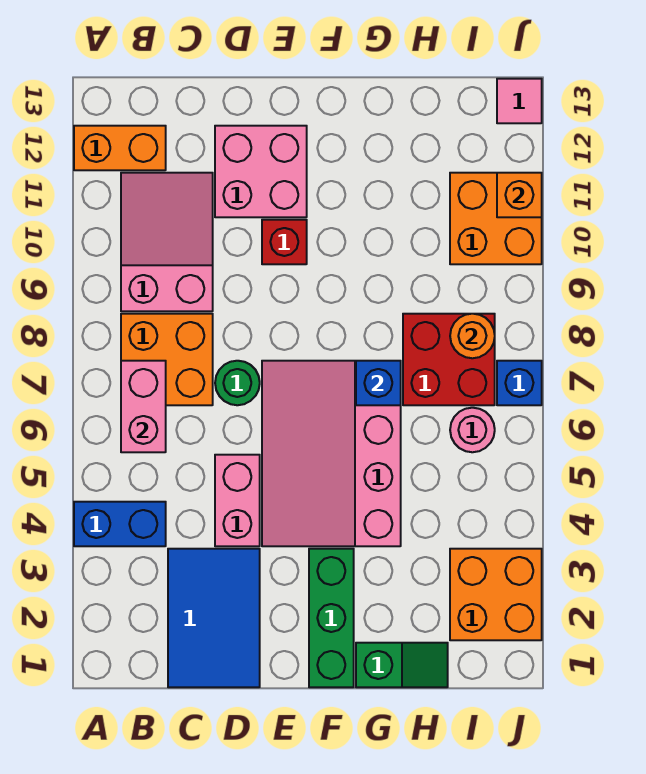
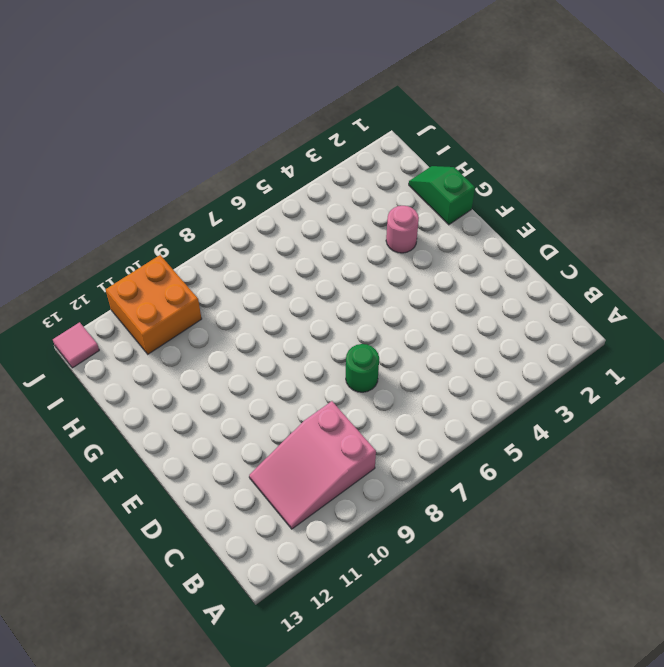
pink round brick G3 level 1 -> pink round brick I6 level 1
none -> blue brick A4:B4 level 1
none -> orange brick A12:B12 level 1
none -> orange brick B7:C8 level 1

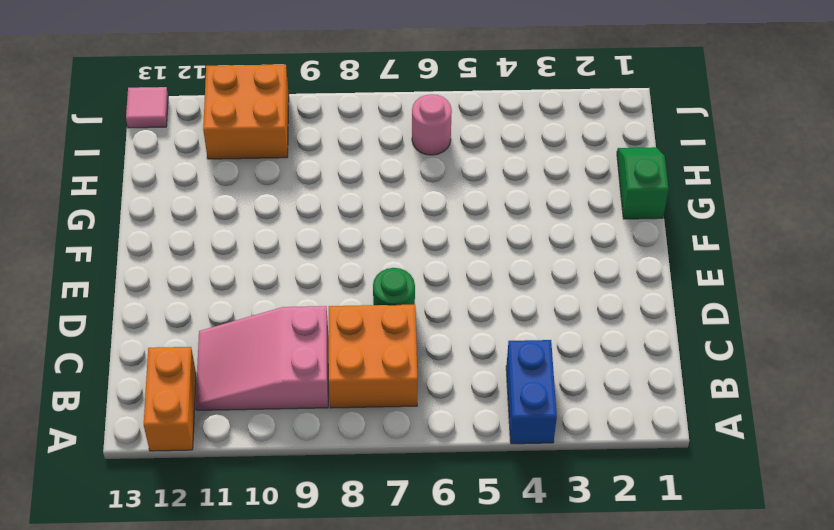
none -> blue tile C1:D3 level 1
none -> pink brick D4:D5 level 1
none -> pink brick D11:E12 level 1

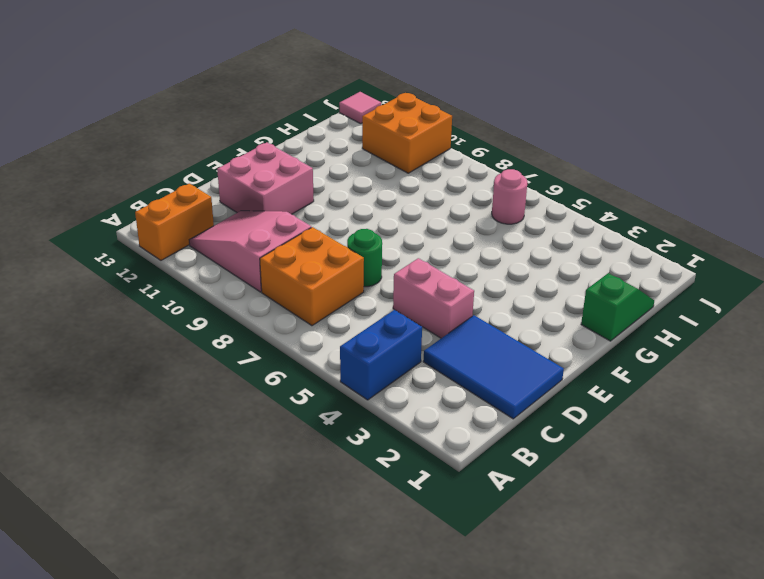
none -> pink slope E4:G7 level 1 top G
none -> red brick E10 level 1
none -> green brick F1:F3 level 1

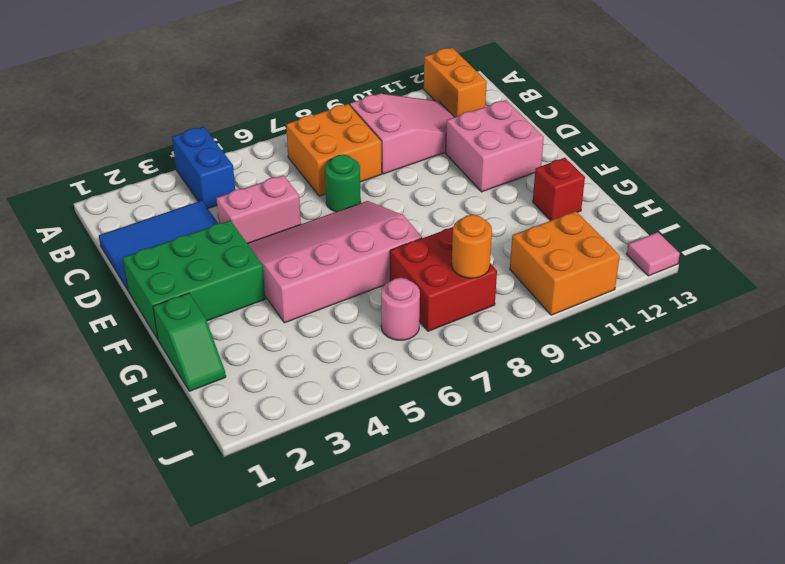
green brick E1:F3 level 1 -> green brick F1:F3 level 1
red brick G12 level 1 -> red brick E10 level 1
none -> orange brick I2:J3 level 1
none -> blue brick J7 level 1
none -> pink brick B6:B7 level 2

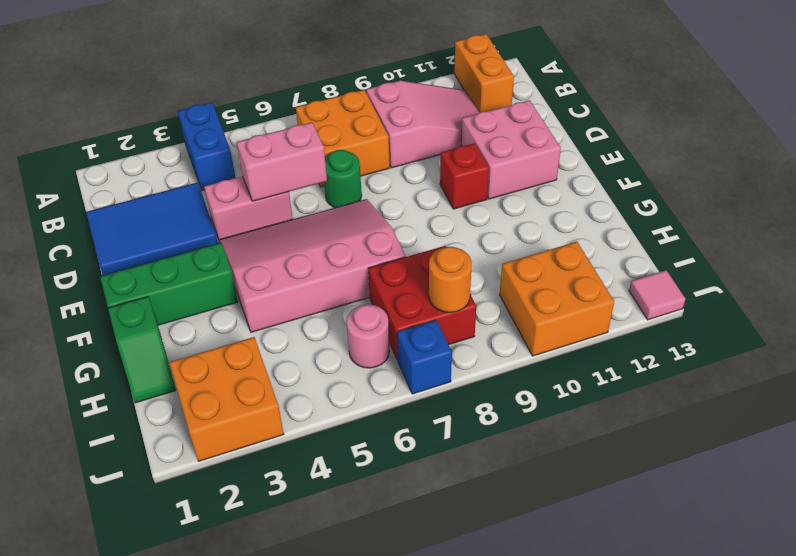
pink brick D5:D6 level 2 -> pink brick B6:B7 level 2
none -> blue brick G7 level 2
none -> orange brick J11 level 2

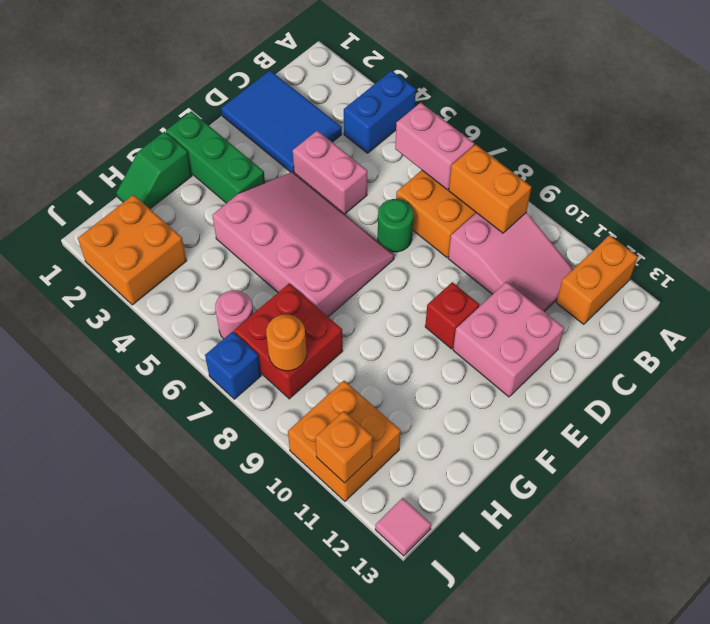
orange brick B8:B9 level 2 -> none
none -> blue brick G7 level 2

